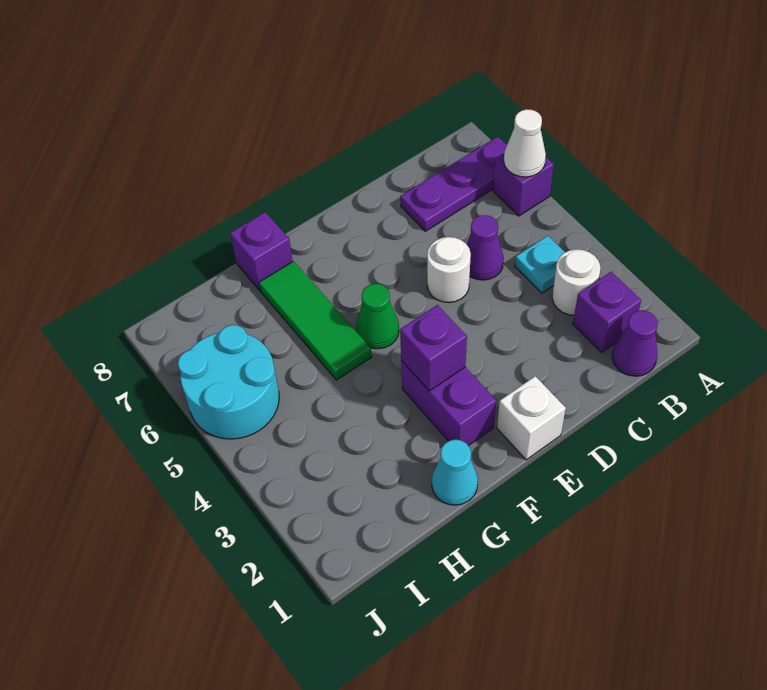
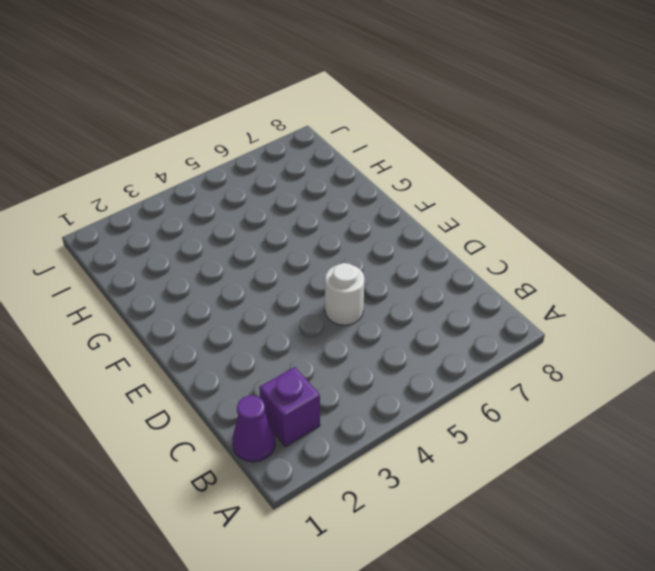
none -> purple brick A6 level 1
none -> purple plate A7:C7 level 1
none -> white round brick B3 level 1

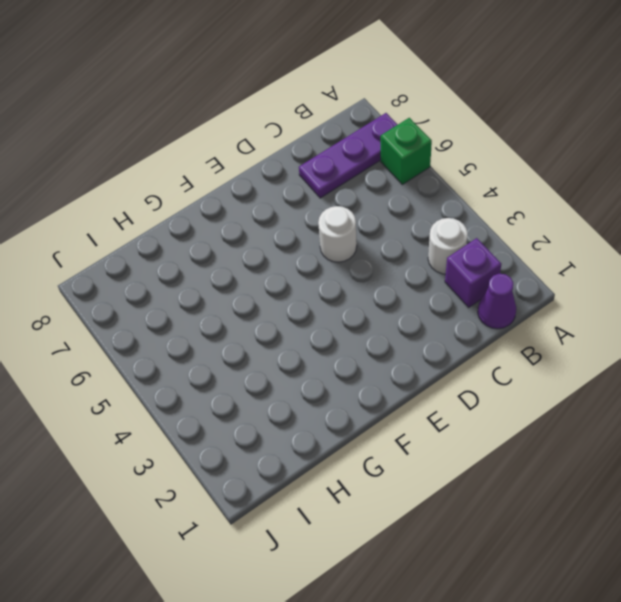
green brick A6 level 1 -> purple brick A6 level 1
none -> cyan plate B4 level 1
none -> purple cone C5 level 1
none -> white brick E1 level 1

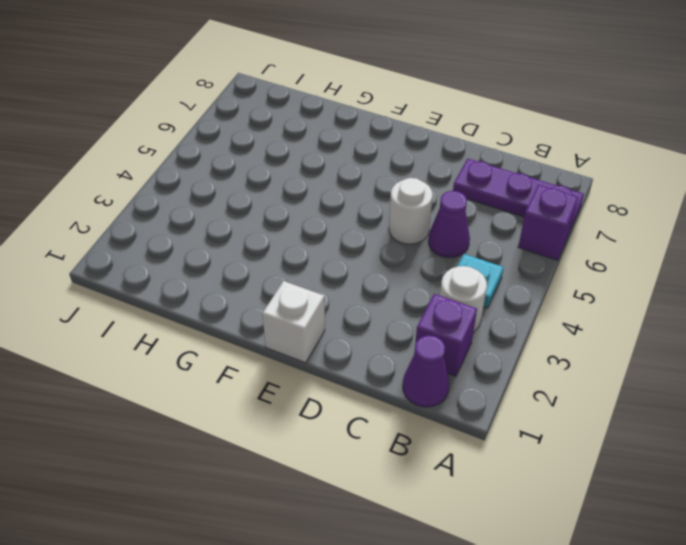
none -> purple brick F2:F3 level 1
none -> green cone F5 level 1
none -> cyan cone G1 level 1

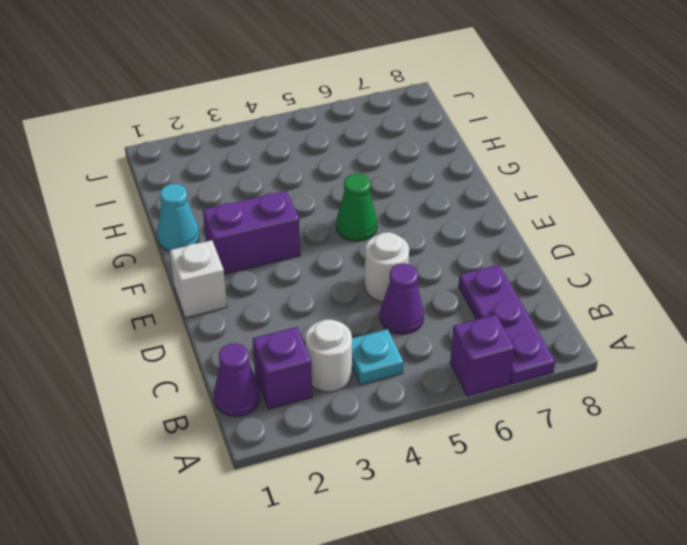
none -> green tile G5:G7 level 1
none -> purple brick G8 level 1
none -> cyan round brick I5:J6 level 1

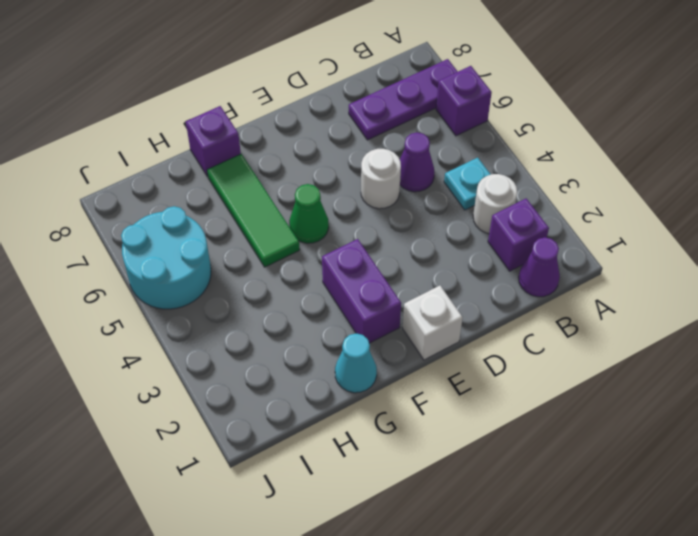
none -> white cone A6 level 2
none -> purple brick F3 level 2

